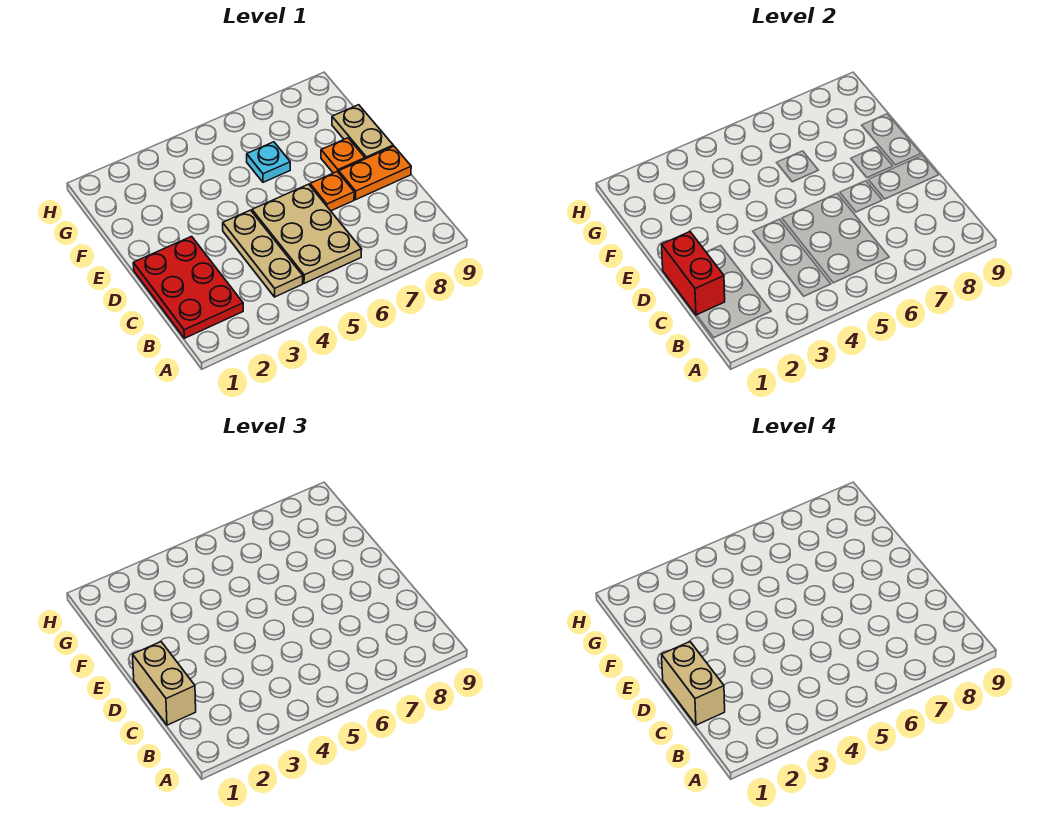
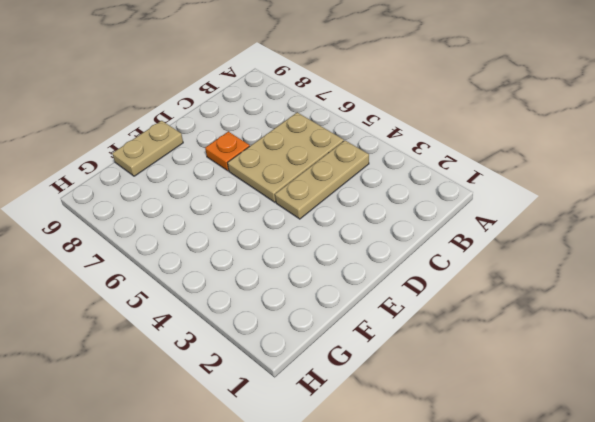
none -> red plate B1:D2 level 1
none -> orange plate D8:D9 level 1

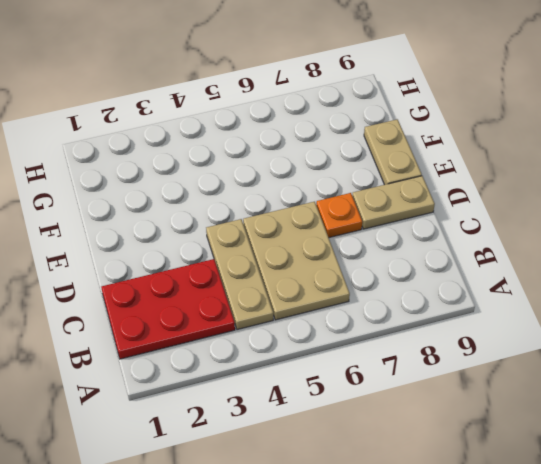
red plate B1:C3 level 1 -> red plate B1:D2 level 1
tan plate D8:D9 level 1 -> orange plate D8:D9 level 1
none -> orange plate E8 level 1
none -> cyan plate F6 level 1

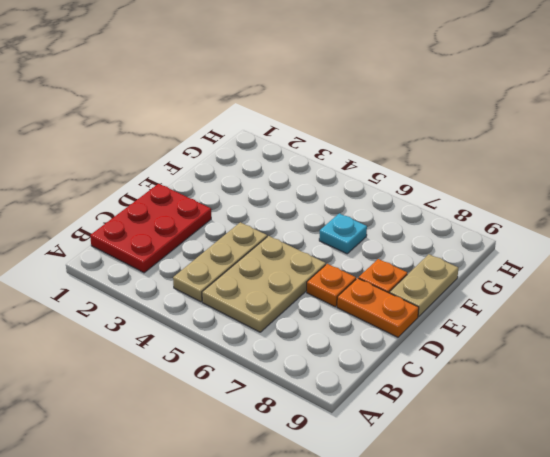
none -> red brick C1:D1 level 2
none -> tan brick C1:D1 level 3

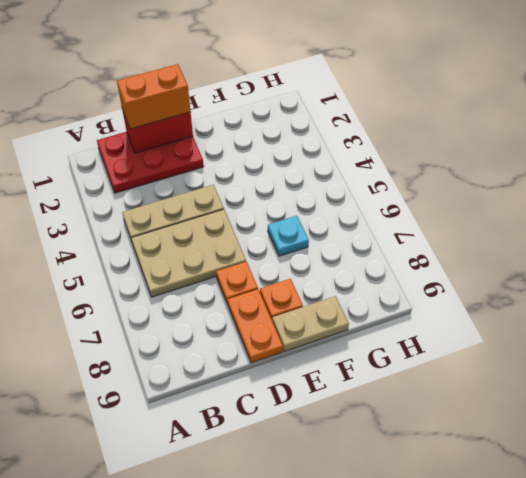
orange brick C1:D1 level 3 -> tan brick C1:D1 level 3
none -> tan brick C1:D1 level 4

